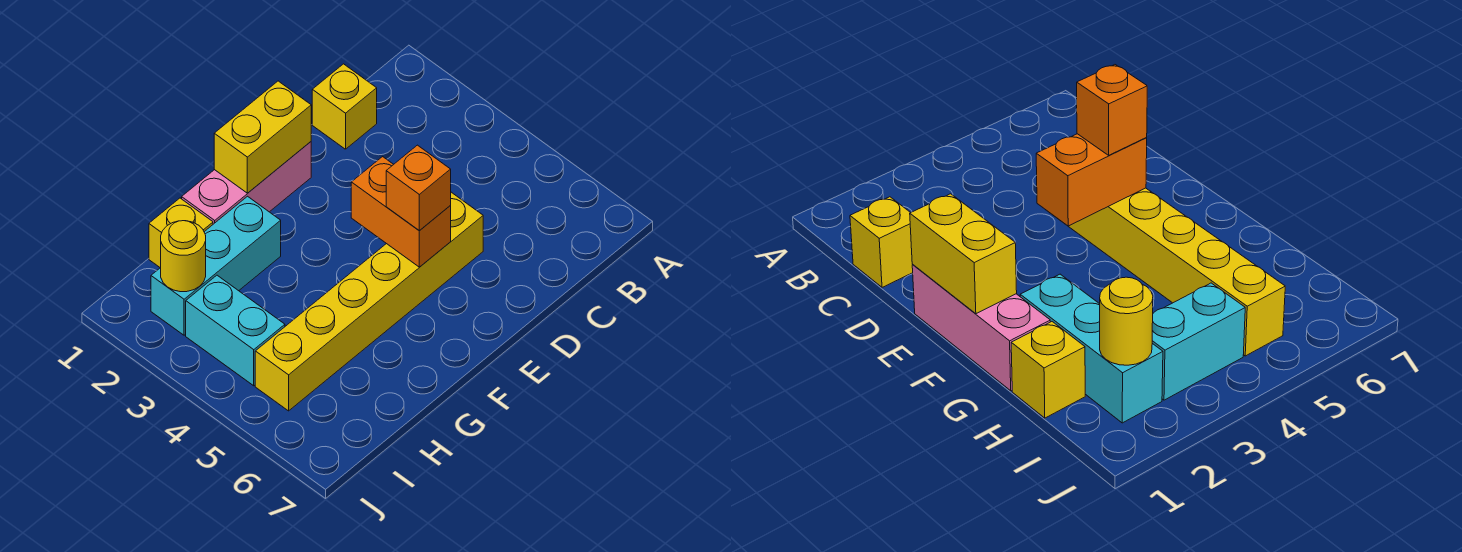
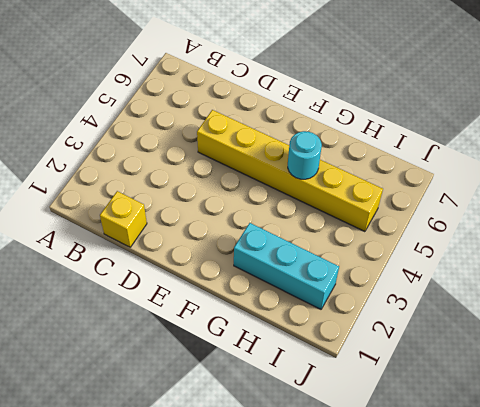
cyan round brick G5 level 2 -> none
none -> pink brick E1:G1 level 1
none -> yellow brick H1 level 1

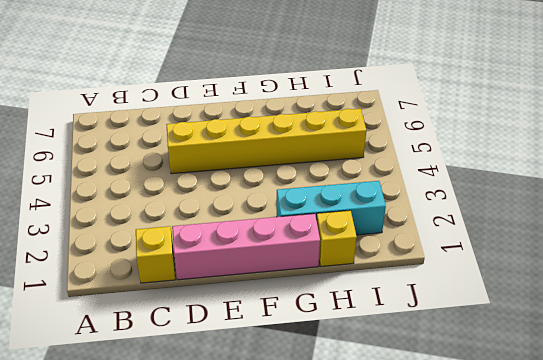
pink brick D1:G1 level 1 -> pink brick E1:G1 level 1
none -> cyan brick I3:I4 level 1
none -> yellow brick E1:F1 level 2

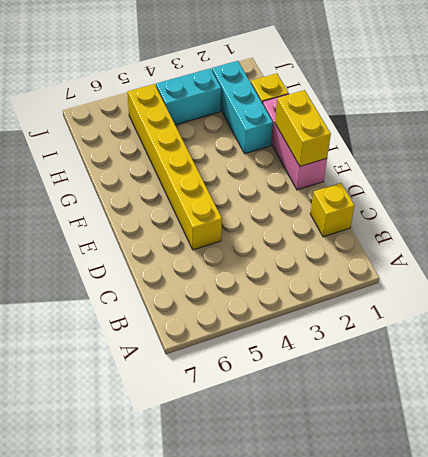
none -> orange brick E4:E5 level 2
none -> yellow round brick I2 level 2

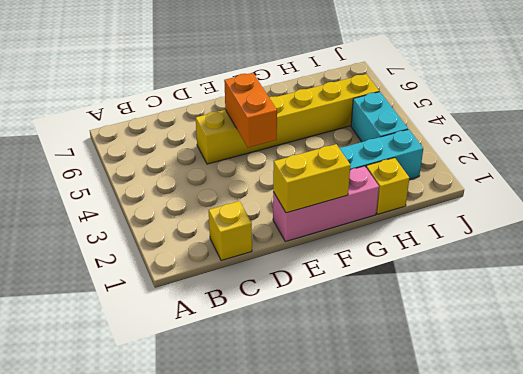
none -> yellow round brick I2 level 2
none -> orange brick E5 level 3

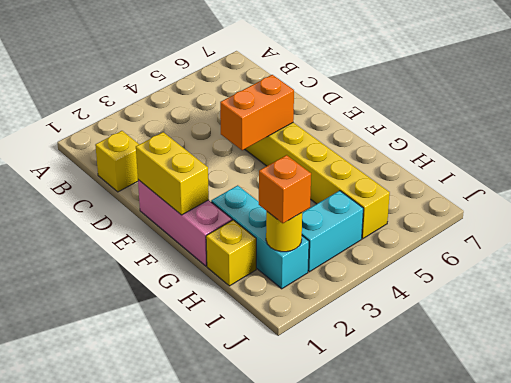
orange brick I2 level 3 -> orange brick E5 level 3

